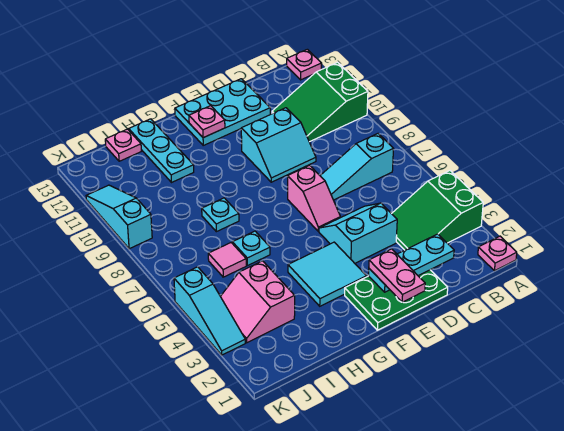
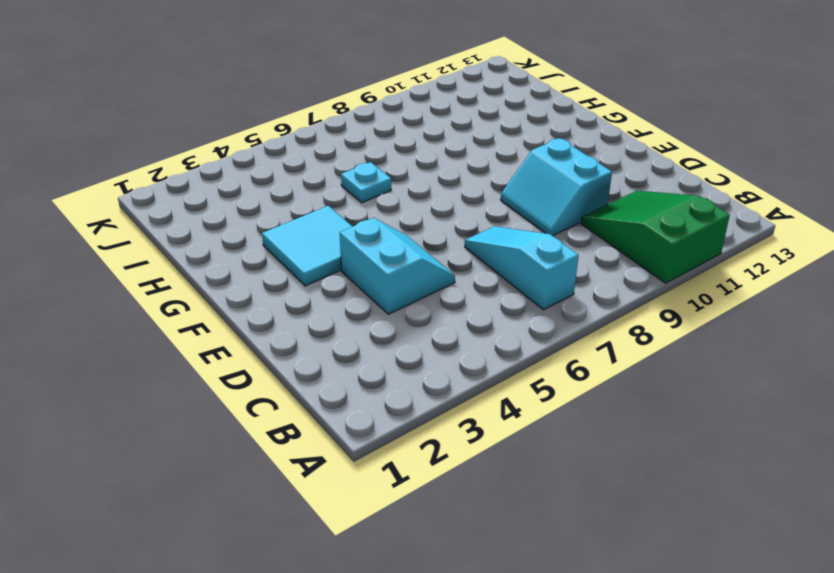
none -> pink plate A1 level 1
none -> green slope A3:C4 level 1 top A
none -> pink plate A13 level 1

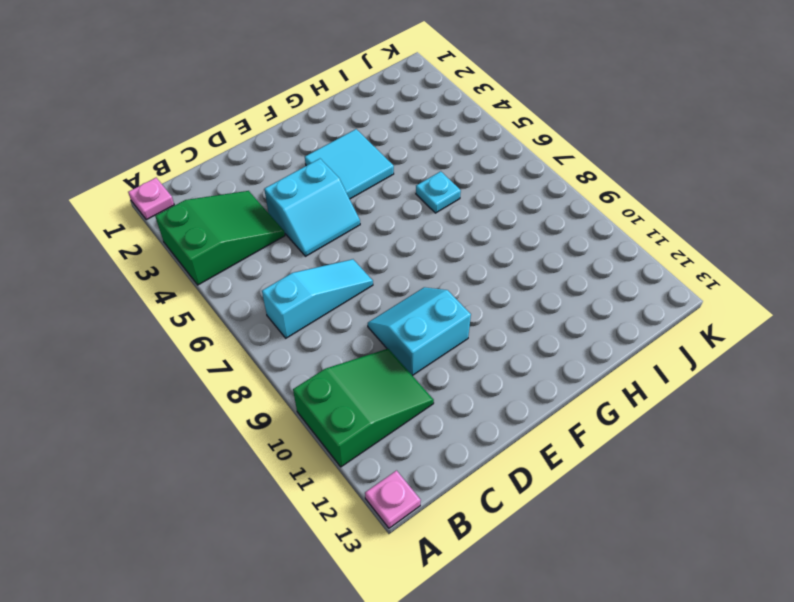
none -> green plate D1:F2 level 1
none -> cyan plate D12:F13 level 1
none -> pink slope E6:E7 level 1 top 7

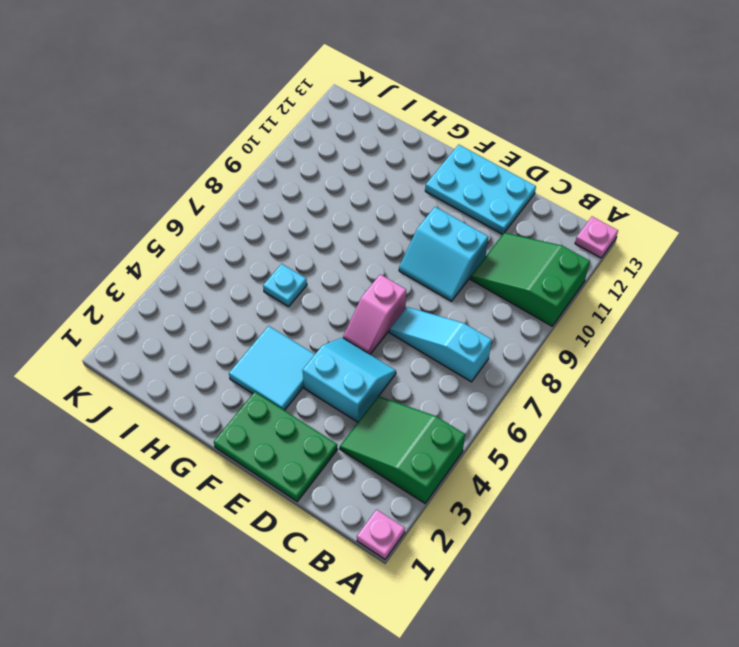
none -> cyan plate H8 level 1
none -> cyan plate H11:H13 level 1
none -> pink slope I3:J4 level 1 top I

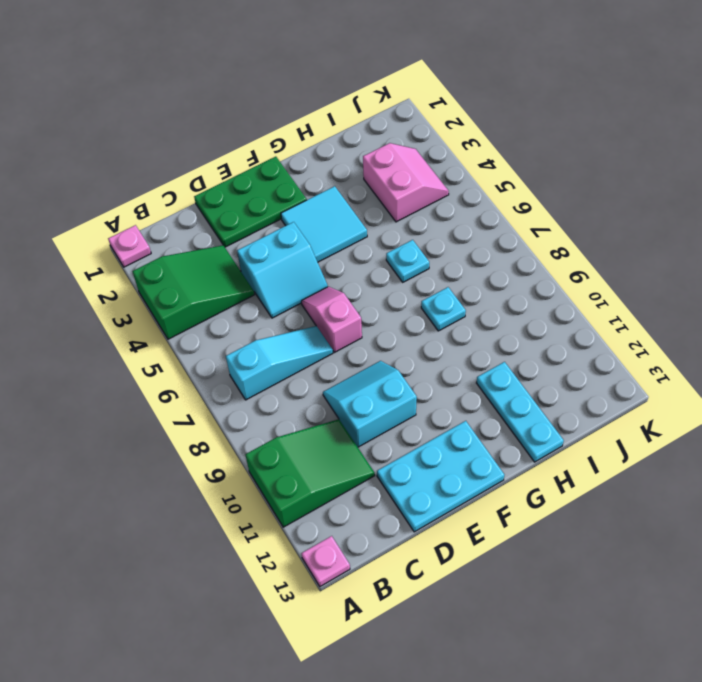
none -> pink tile I6 level 1
none -> pink plate I13 level 1
none -> cyan slope K3:K5 level 1 top 5

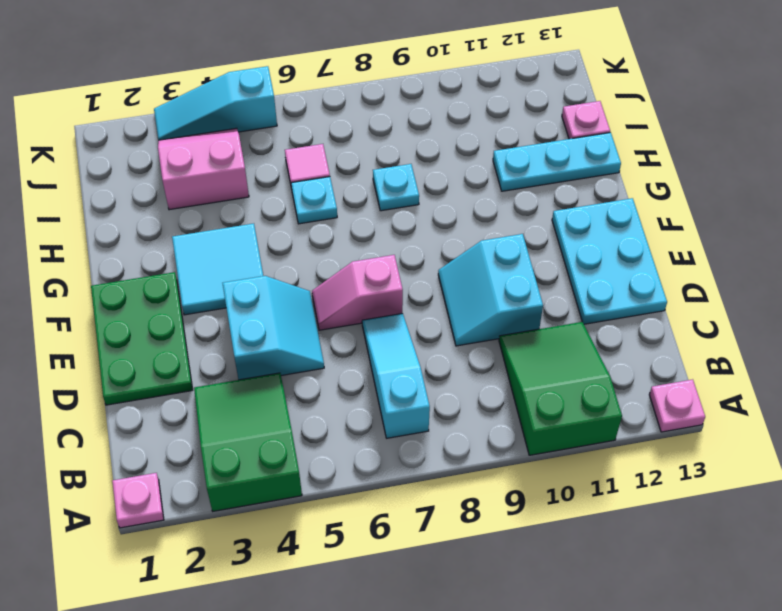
none -> cyan slope K9:K11 level 1 top 9
none -> cyan plate C2:E2 level 2
none -> pink plate F12 level 2

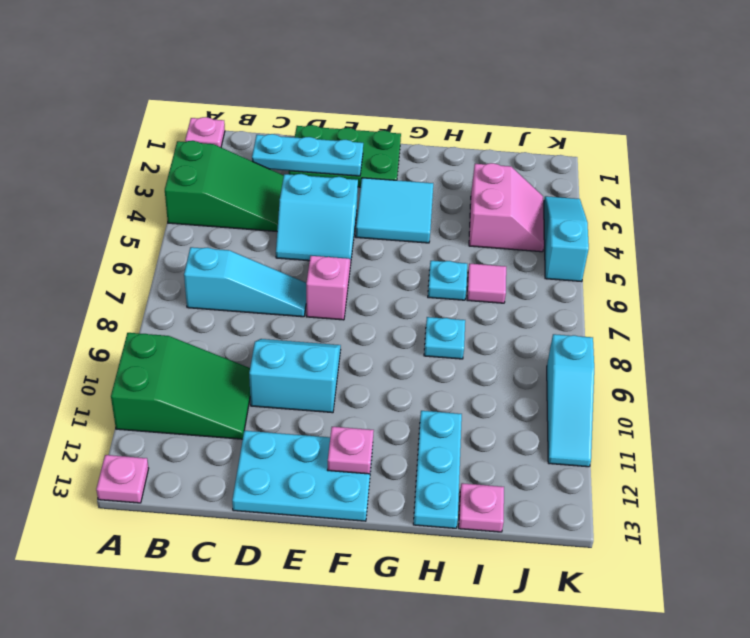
none -> pink plate E1:E2 level 3

